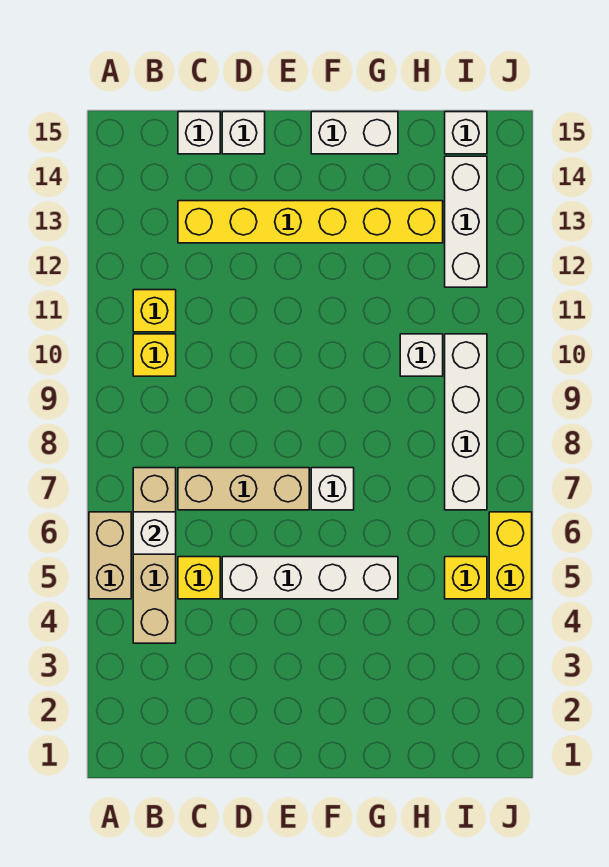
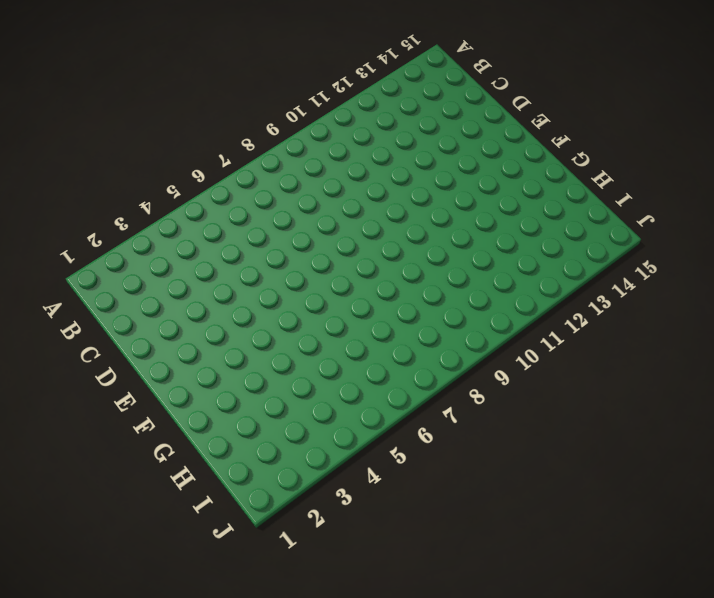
none -> tan brick A5:A6 level 1
none -> tan brick B4:B7 level 1
none -> yellow brick B10 level 1

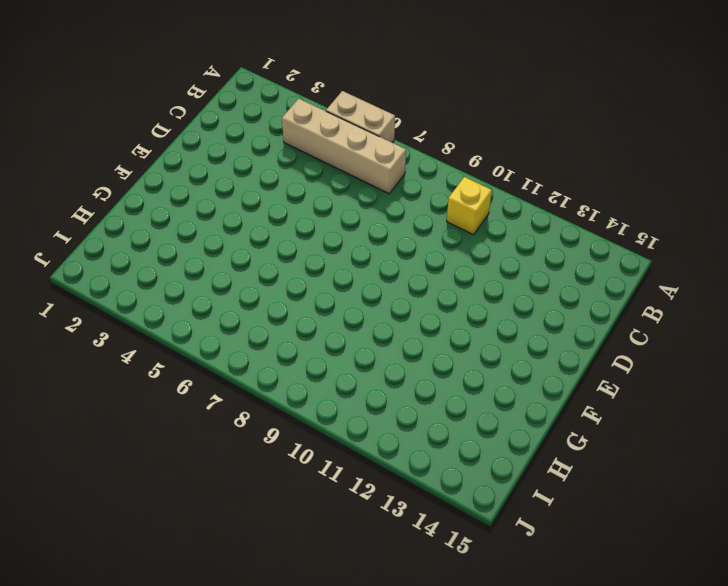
none -> yellow brick B11 level 1
none -> yellow brick C5 level 1
none -> tan brick C7:E7 level 1

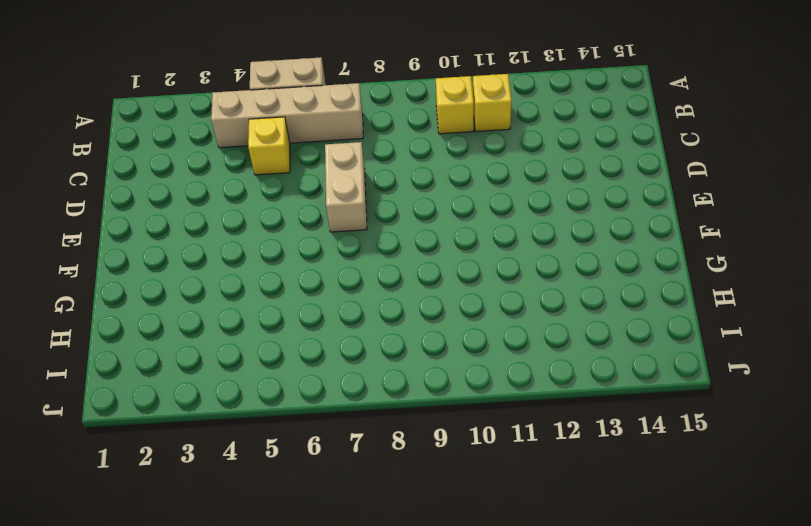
tan brick D7:E7 level 1 -> tan brick C7:E7 level 1
none -> yellow brick C13:H13 level 1
none -> white brick C15 level 1
none -> white brick D5:G5 level 1

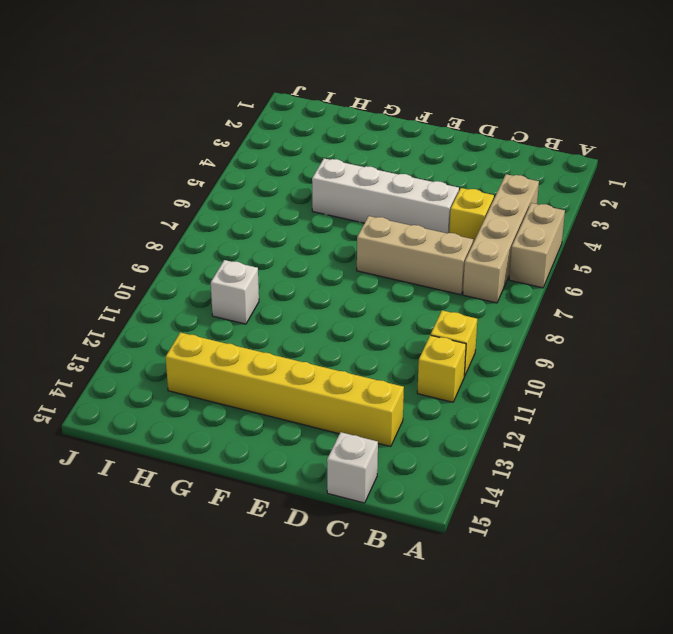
none -> white brick D15 level 1
none -> white brick F7 level 1
none -> white brick F15:G15 level 1

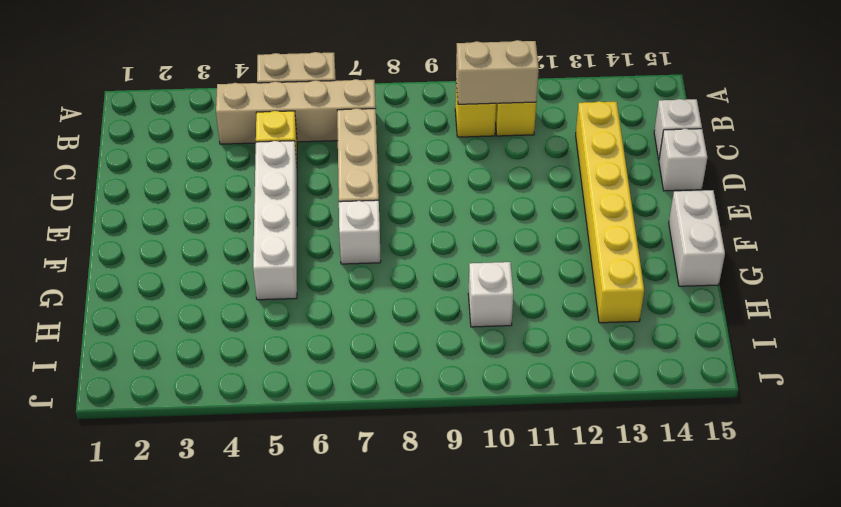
tan brick B10:B11 level 2 -> none
none -> yellow brick I5 level 1
none -> white brick I7:I10 level 1
none -> white brick I12:I14 level 1

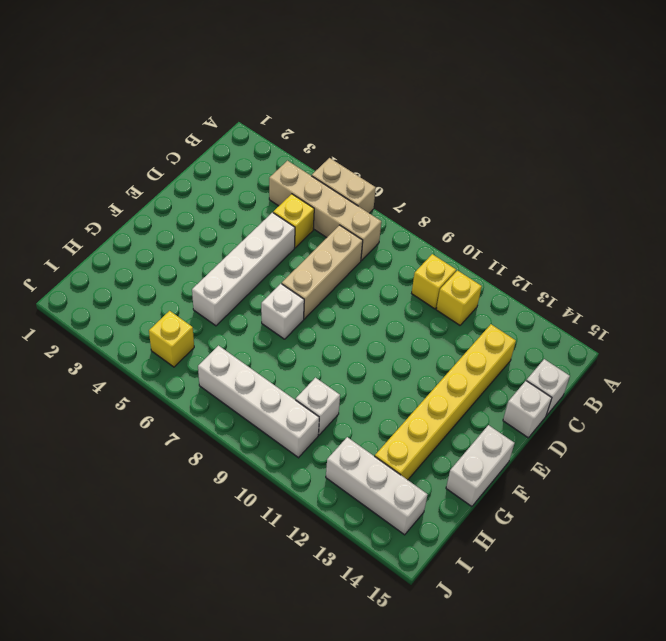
none -> white brick I15 level 1
none -> yellow brick J5:J6 level 1
none -> white brick B6 level 2

